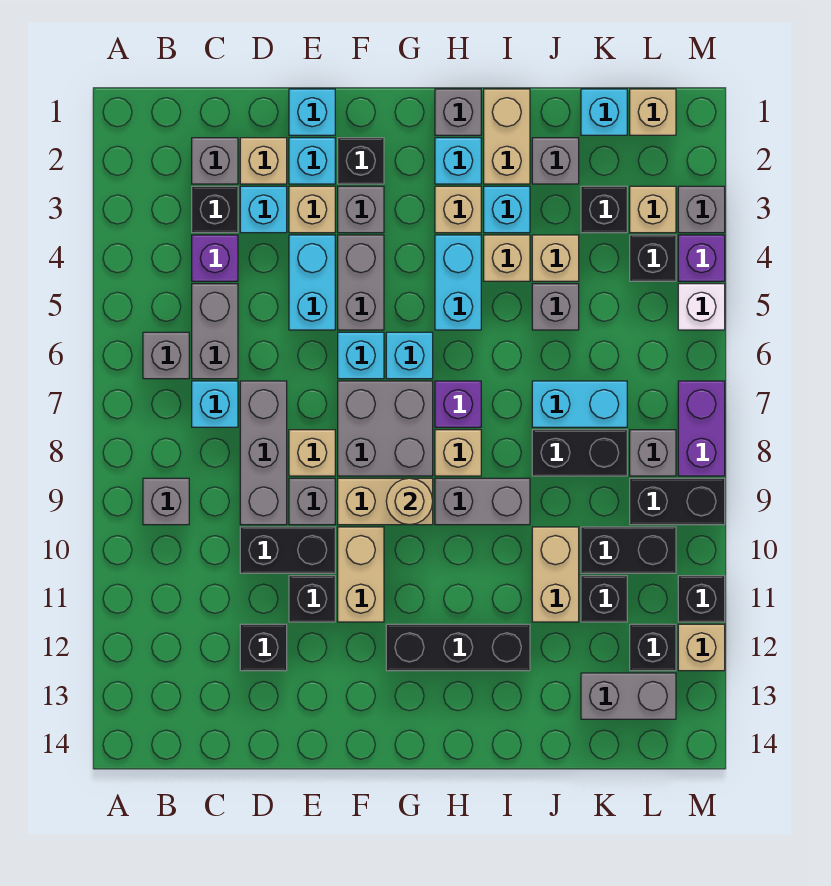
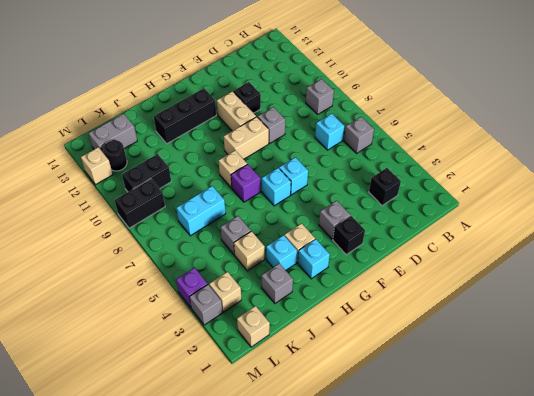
black round brick L12 level 1 -> black brick L12 level 1
none -> grey brick C2 level 1
none -> purple brick C4 level 1
none -> grey brick C5:C6 level 1
none -> tan brick D2 level 1

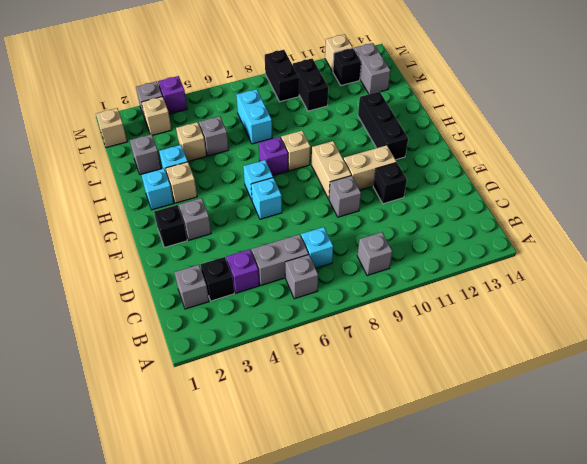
none -> tan brick D2 level 1
none -> cyan brick D3 level 1
none -> grey brick D7:D9 level 1
none -> black brick D10:E10 level 1

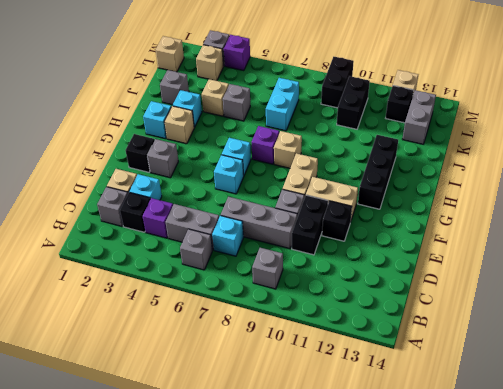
none -> black brick D12 level 1
none -> cyan brick E1 level 1
none -> cyan brick E2 level 1
none -> tan brick E3 level 1

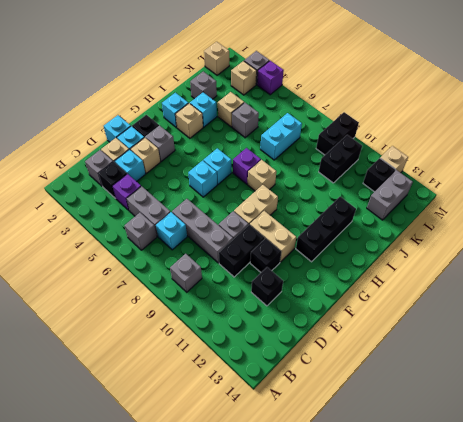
none -> cyan brick E4:E5 level 1
none -> tan brick E8 level 1
none -> grey brick F4:F5 level 1
none -> grey brick F7:G8 level 1

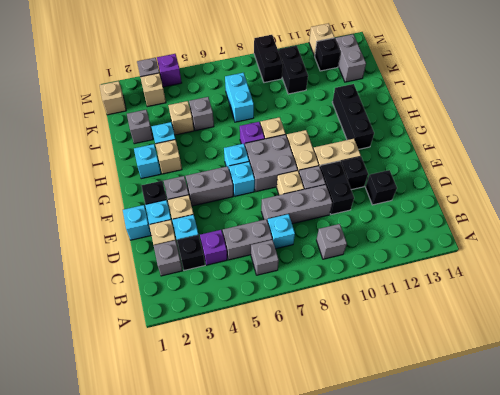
none -> cyan brick E4:E5 level 1
none -> grey brick H1 level 1
none -> cyan brick H4:H5 level 1
none -> grey brick H9:I9 level 1

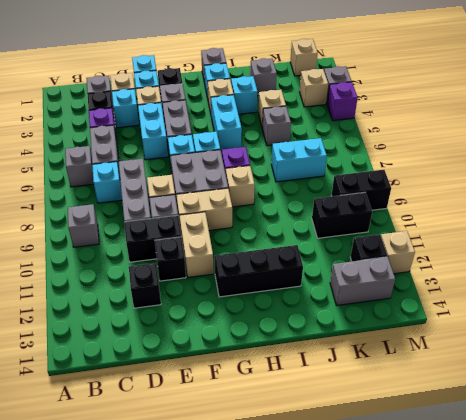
none -> grey brick H9:I9 level 1
none -> tan brick I1:I2 level 1
none -> tan brick I4 level 1
none -> black brick J8:K8 level 1

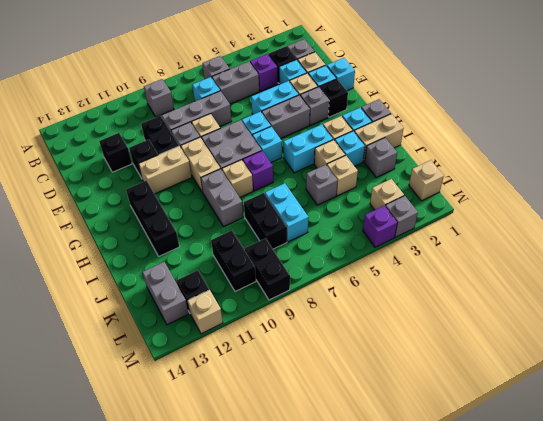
none -> tan brick J10:J11 level 1
none -> cyan brick K1 level 1
none -> black brick K3 level 1
none -> black brick K11 level 1

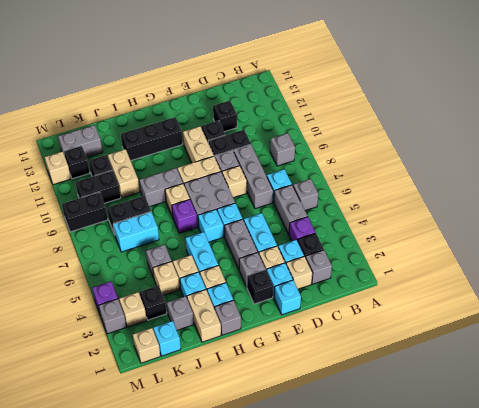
none -> black brick L4 level 1
none -> grey brick L8 level 1
none -> white brick M5 level 1
none -> purple brick M7:M8 level 1

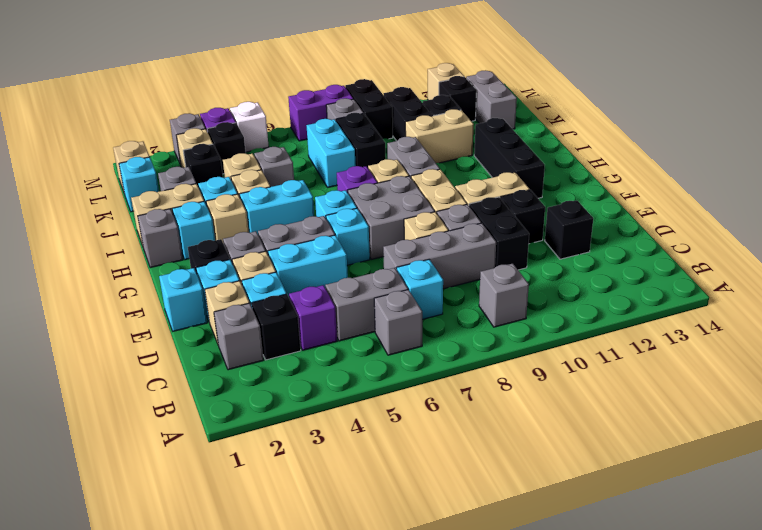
none -> black brick M11 level 1
none -> tan round brick G9 level 2

